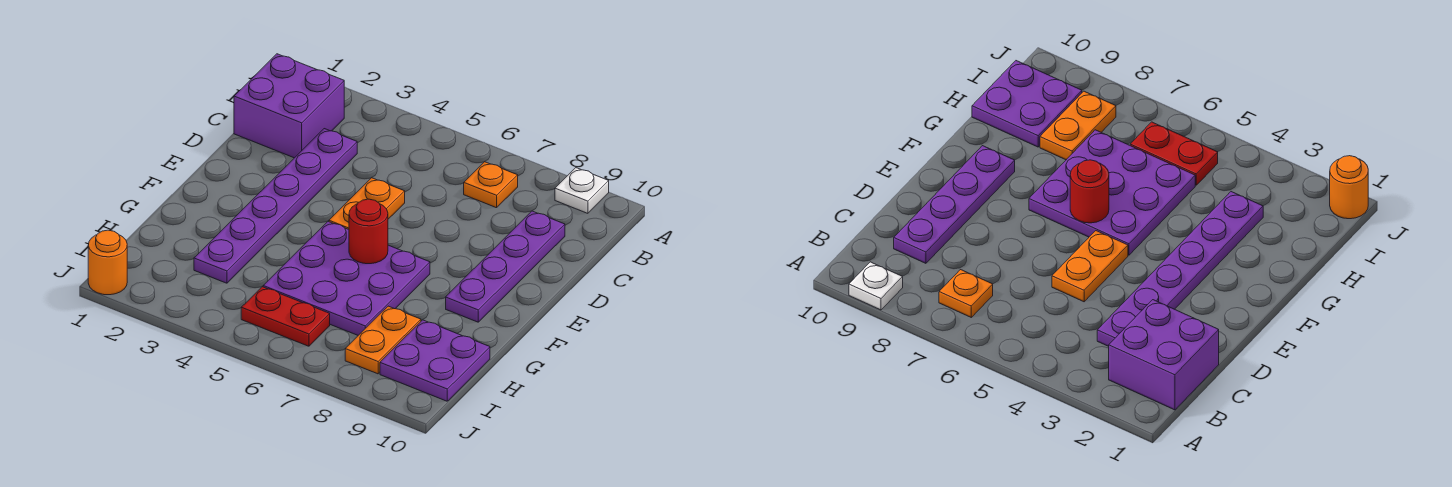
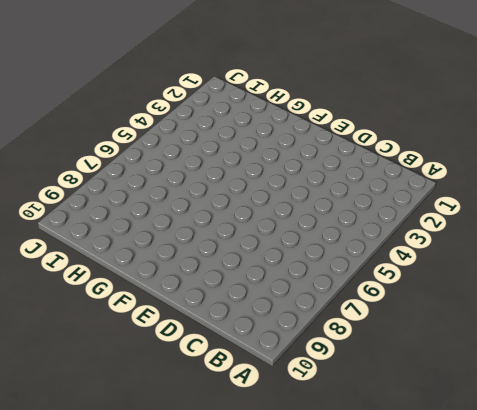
none -> white plate A9 level 1
none -> purple brick B1:C2 level 1
none -> orange plate B7 level 1

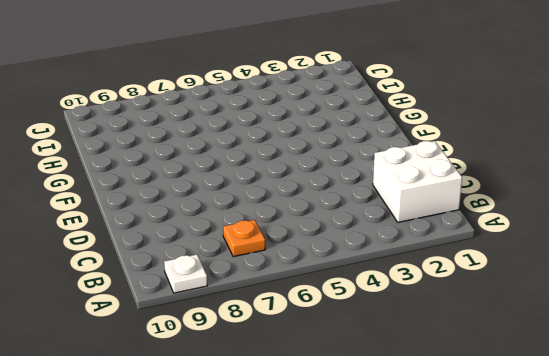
white brick B1:C2 level 1 -> purple brick B1:C2 level 1
none -> purple plate C3:H3 level 1
none -> purple plate C9:F9 level 1
none -> orange plate D5:E5 level 1

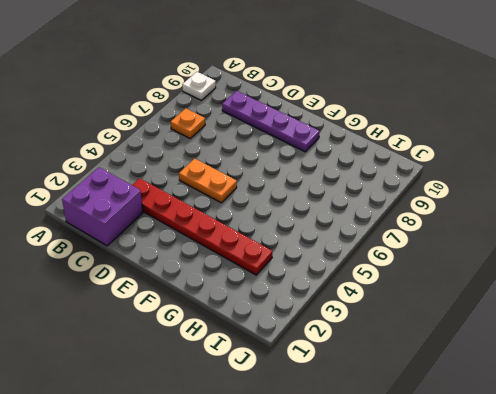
red plate C3:H3 level 1 -> purple plate C3:H3 level 1
none -> purple plate F5:H7 level 1
none -> orange plate H8:I8 level 1
none -> purple plate H9:I10 level 1

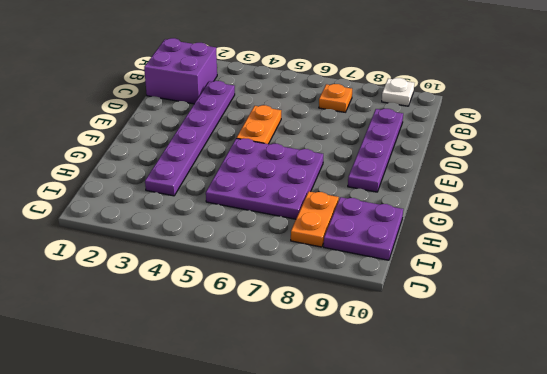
none -> red plate I5:I6 level 1
none -> orange round brick J1 level 1
none -> red round brick F6 level 2

